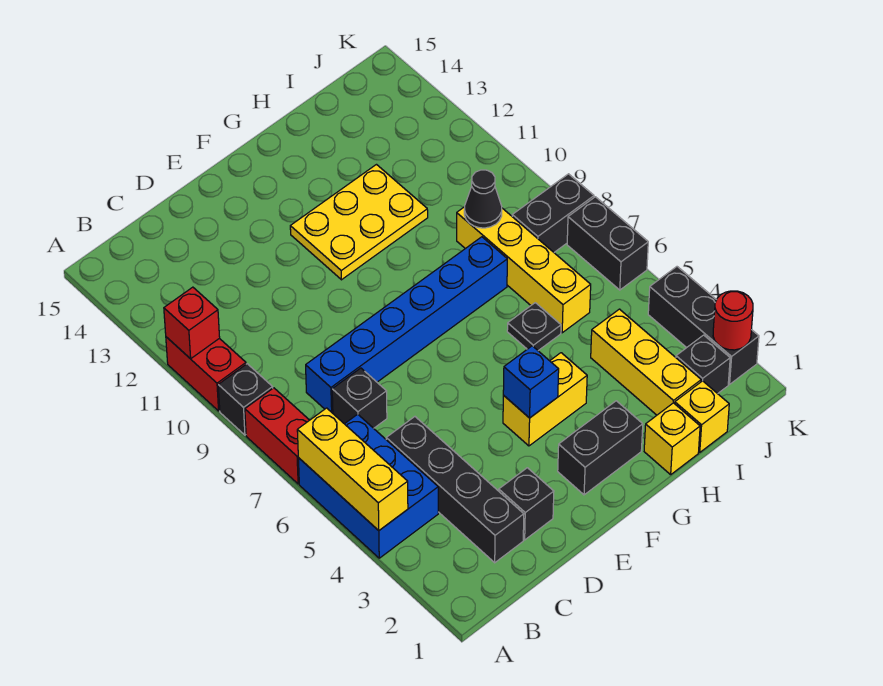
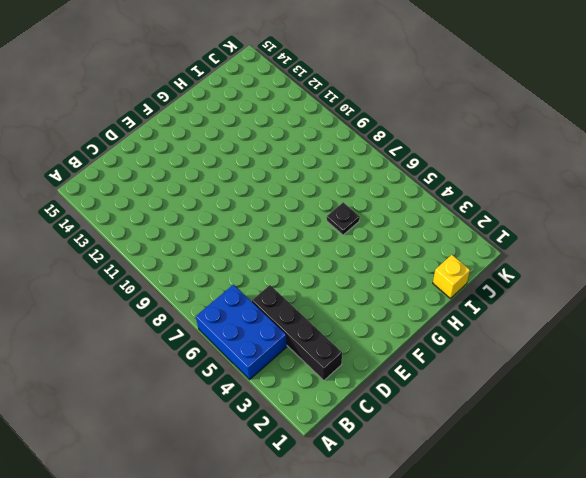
none -> red brick A7:A8 level 1
none -> black brick A9 level 1
none -> red brick A10:A11 level 1

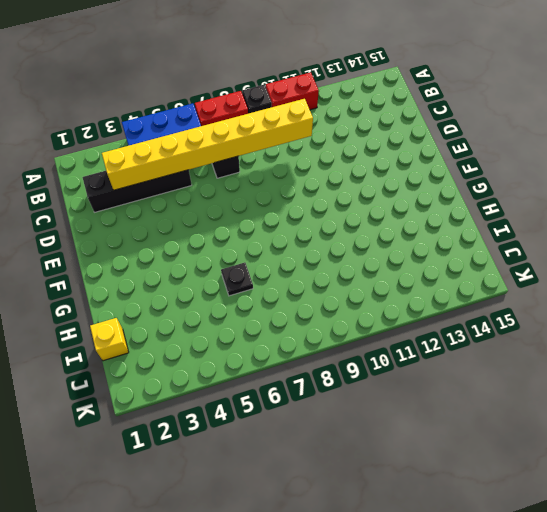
yellow brick C3:C10 level 2 -> none
none -> blue brick C8:H8 level 1
none -> black brick D2 level 1
none -> black brick F2:G2 level 1

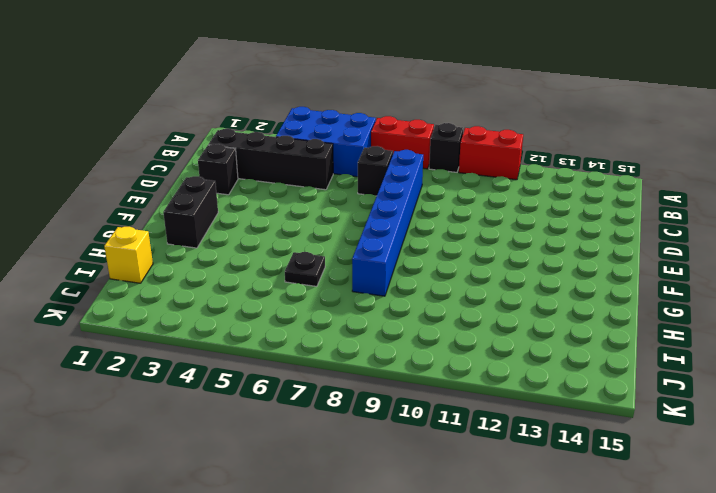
none -> yellow brick F4:G4 level 1
none -> yellow plate F11:H12 level 1
none -> yellow brick H1 level 1

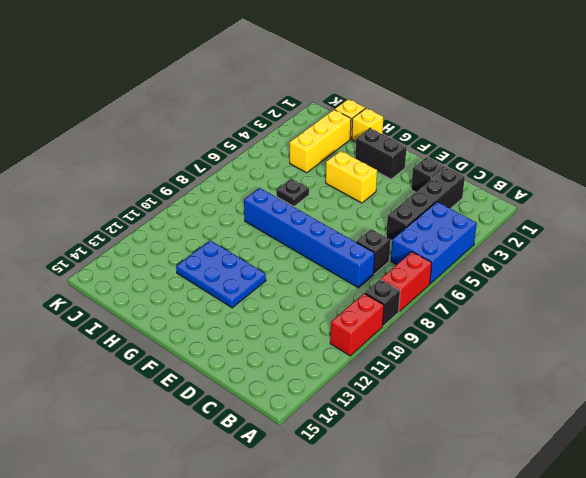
blue plate F11:H12 level 1 -> yellow plate F11:H12 level 1
none -> yellow brick I6:I9 level 1
none -> black brick J2 level 1
none -> black brick J8:K8 level 1

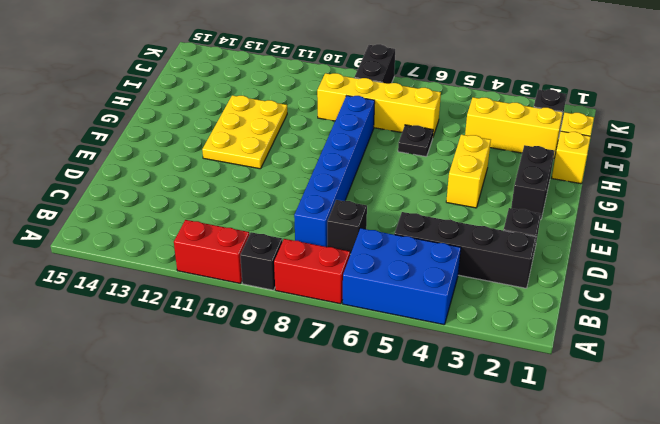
none -> black brick K2:K4 level 1
none -> black brick K6:K7 level 1
none -> yellow brick A4:A6 level 2

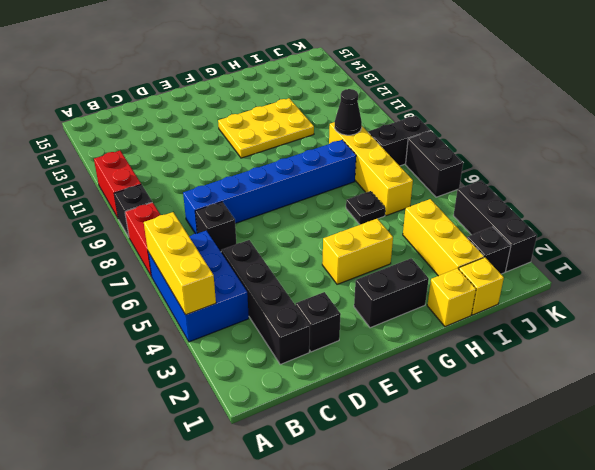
none -> red brick A11 level 2
none -> blue brick F4 level 2
none -> red round brick K2 level 2

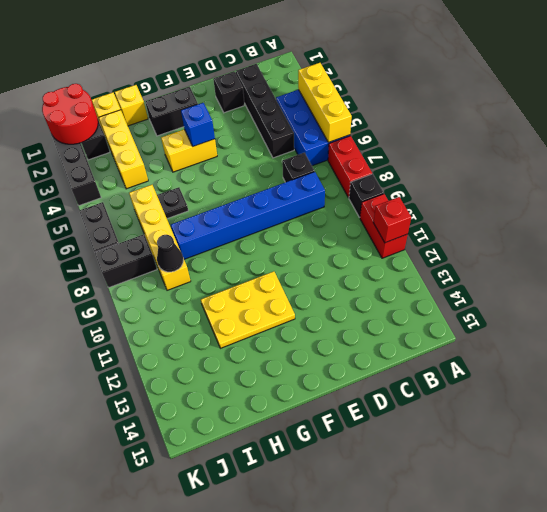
red round brick J1:K2 level 2 -> red round brick K2 level 2

